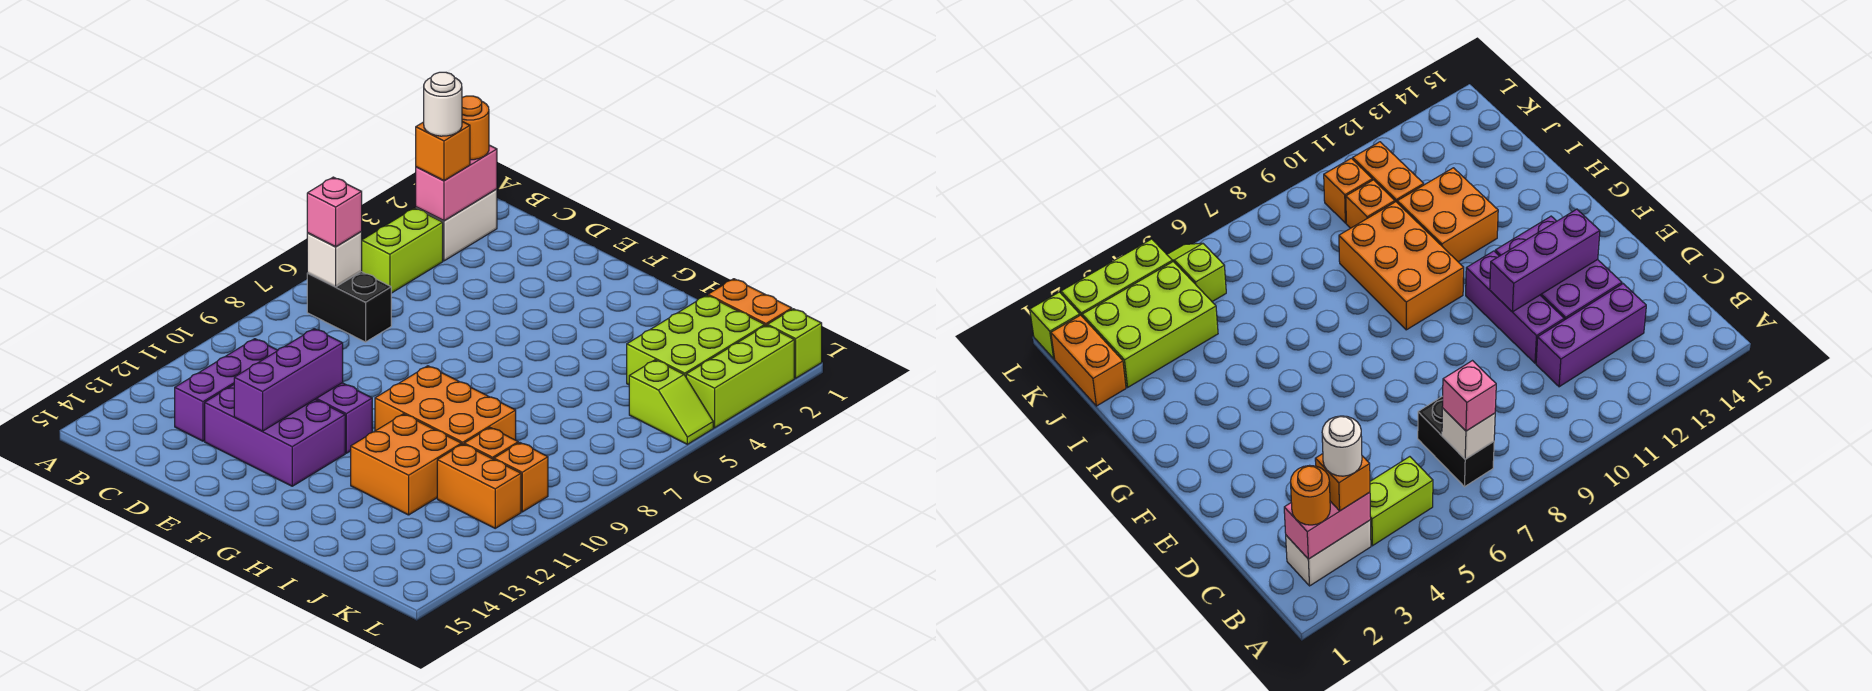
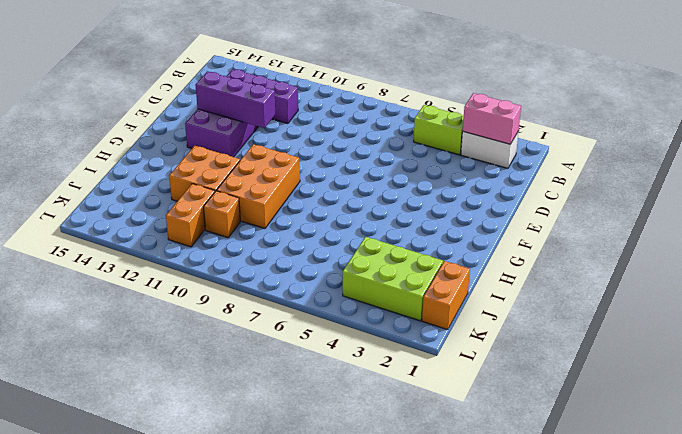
none -> black brick B7:C7 level 1
none -> purple brick D11:F11 level 1
none -> lime slope K5:L5 level 1 top K

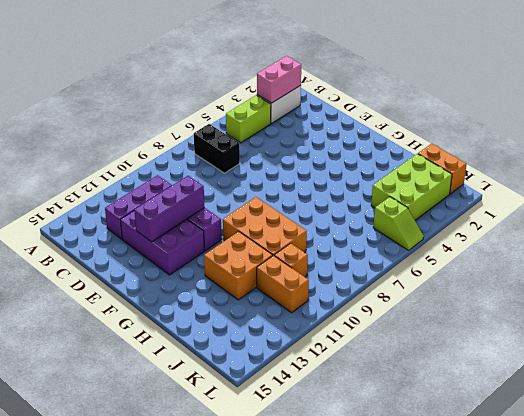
none -> orange brick K10 level 1
none -> lime brick L1 level 1
none -> lime brick L2:L4 level 1

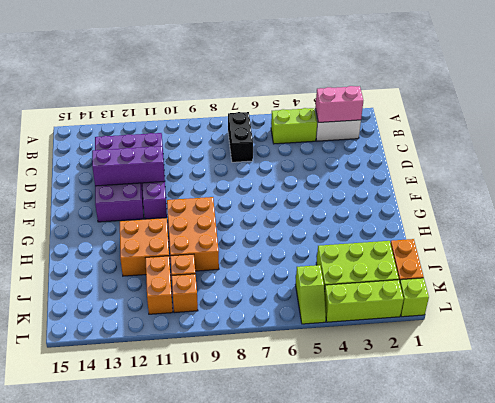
none -> white brick B7 level 2
none -> orange round brick B2 level 3
none -> orange brick B3 level 3

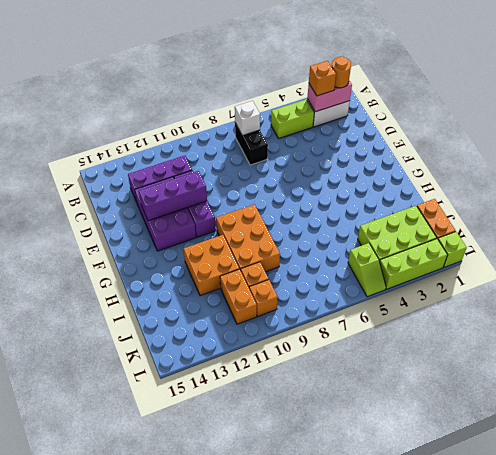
none -> pink brick B7 level 3
none -> white round brick B3 level 4

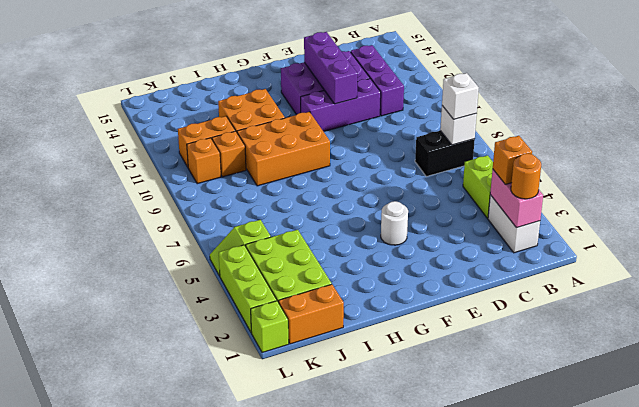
white brick B7 level 3 -> pink brick B7 level 3
white round brick F4 level 1 -> white round brick B3 level 4

